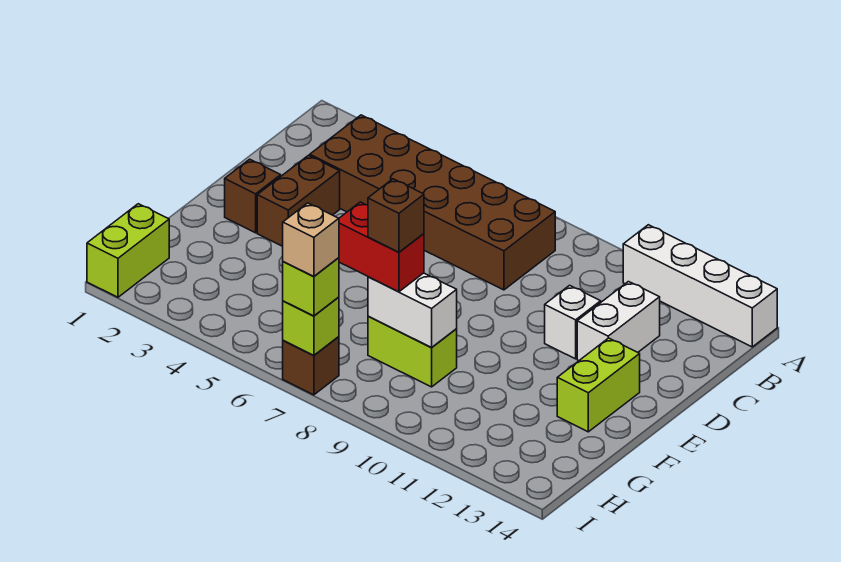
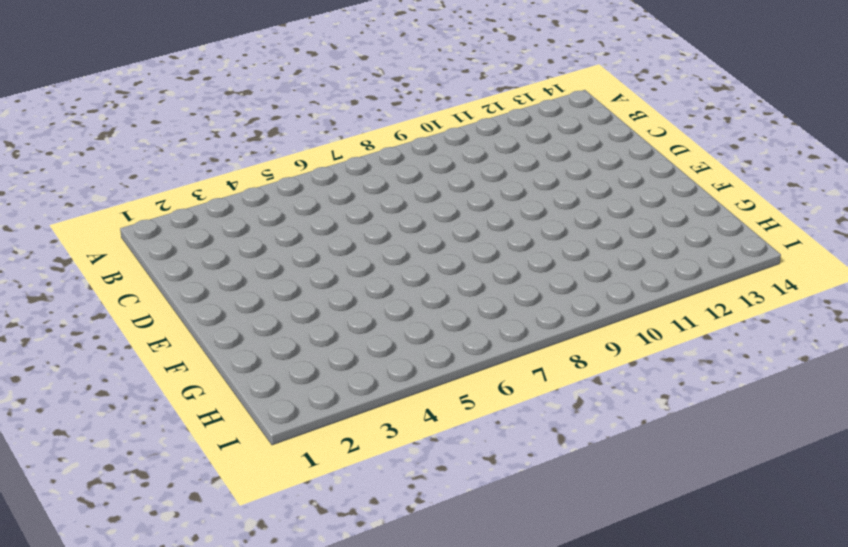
none -> white brick A11:A14 level 1
none -> brown brick B3:C8 level 1
none -> white brick C12:D12 level 1

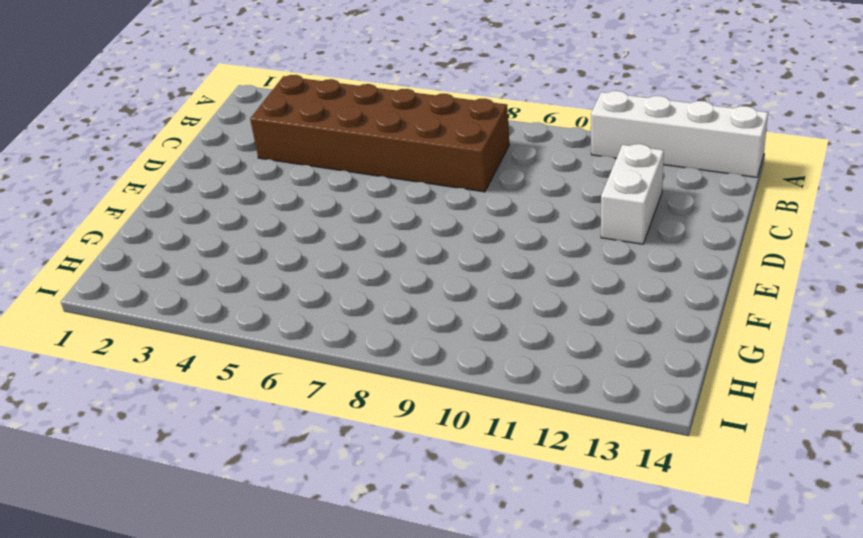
none -> brown brick D3:E3 level 1
none -> white brick D11 level 1
none -> brown brick E2 level 1

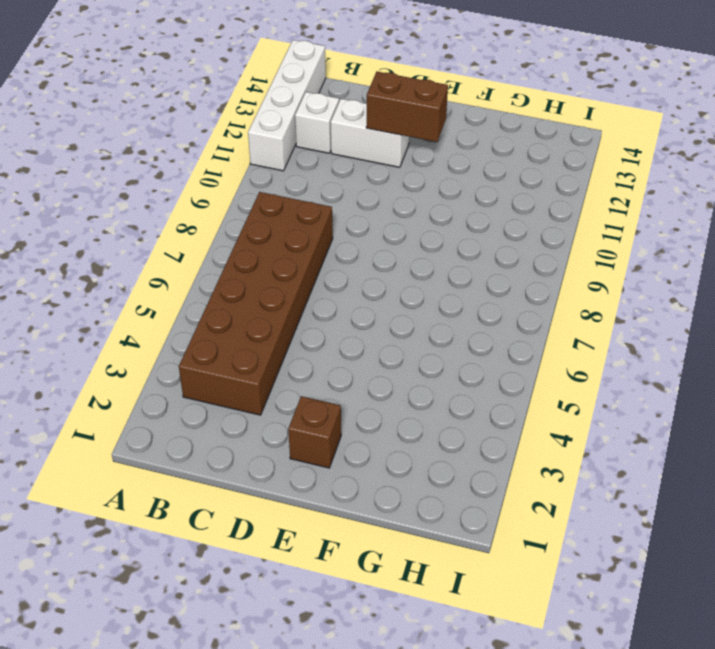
white brick B12 level 1 -> white brick D11 level 1
brown brick D12:E12 level 2 -> brown brick D3:E3 level 1
none -> lime brick E13:F13 level 1
none -> lime brick G8:G9 level 1
none -> lime brick H1:I1 level 1

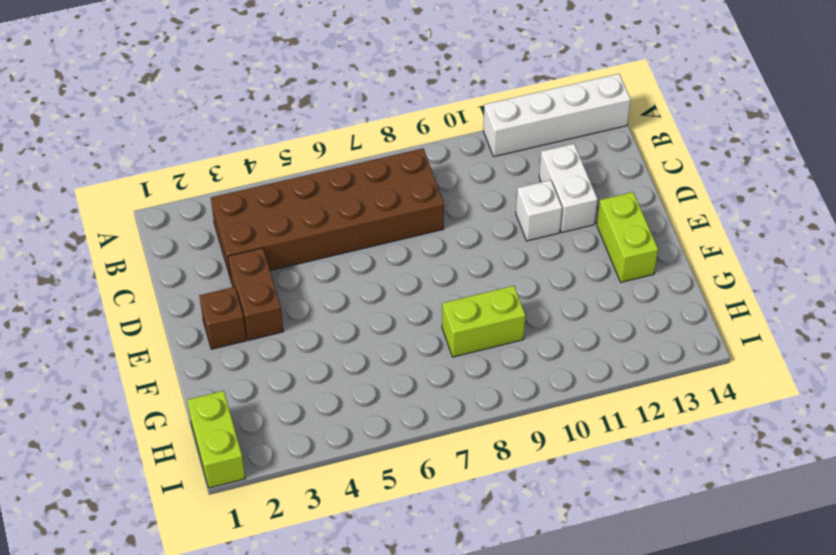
none -> brown brick I7 level 1
none -> white brick G8:G9 level 2
none -> lime brick I7 level 2

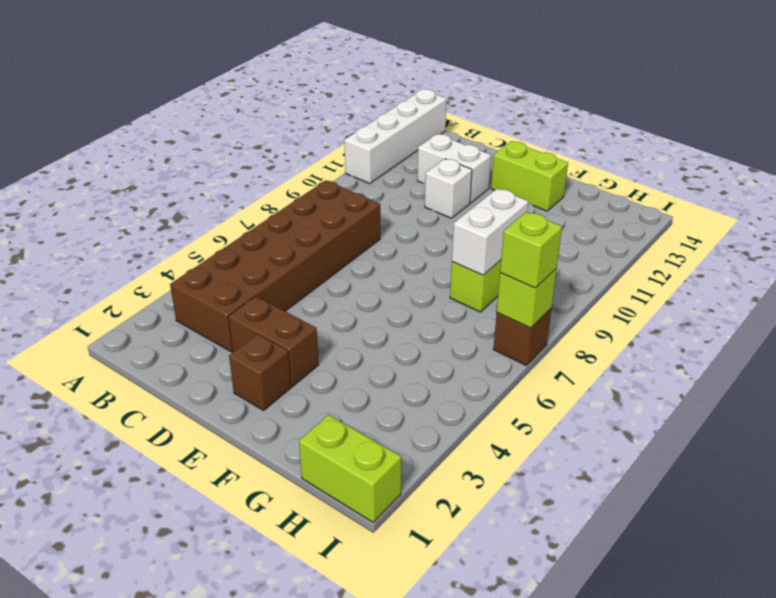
none -> red brick G7:G8 level 3
none -> brown brick G8 level 4
none -> tan brick I7 level 4

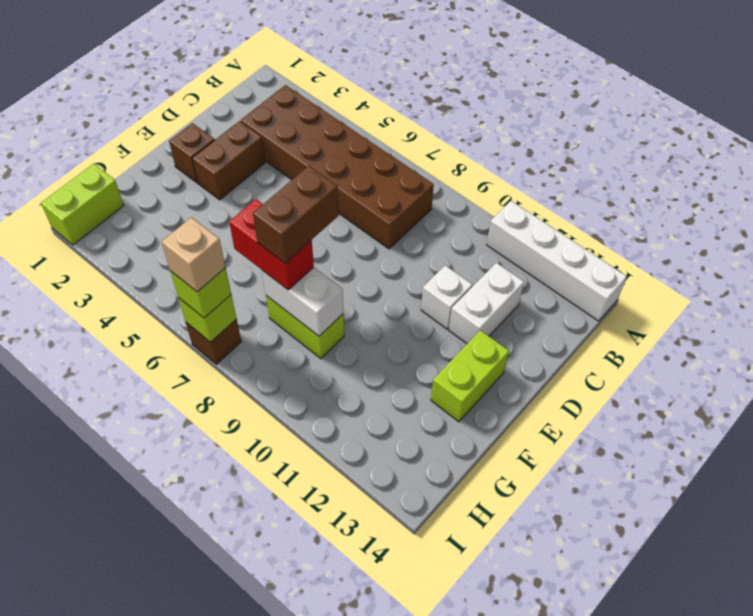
brown brick F8:G8 level 4 -> brown brick G8 level 4

